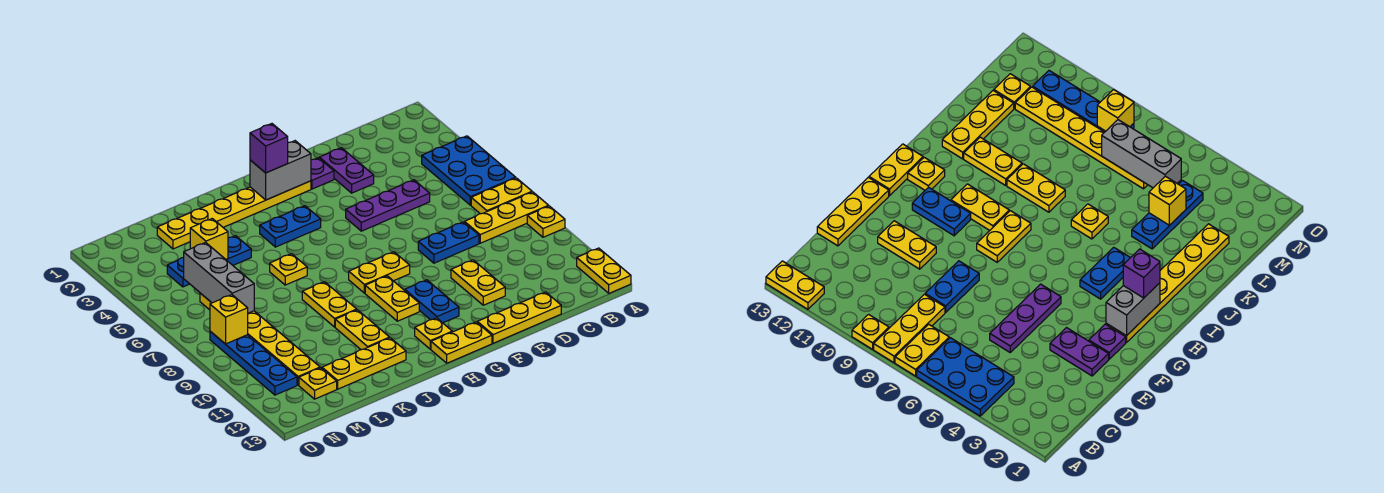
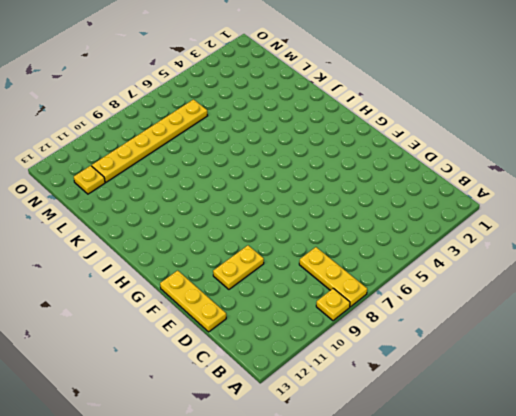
none -> blue plate A4:B6 level 1
none -> yellow plate A7:B7 level 1
none -> yellow plate A12:A13 level 1
none -> purple plate D5:F5 level 1

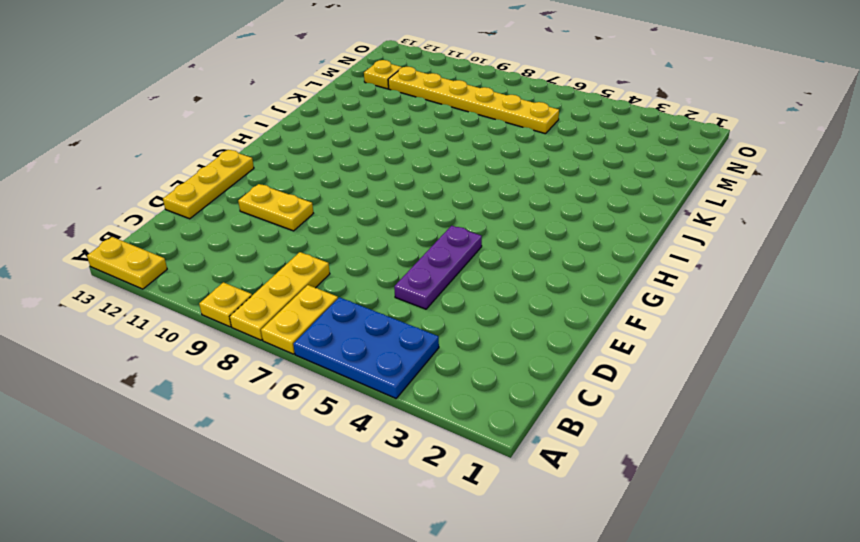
none -> blue plate D8:E8 level 1
none -> purple plate E2:E3 level 1
none -> purple plate F2 level 1
none -> yellow plate G2:L2 level 1

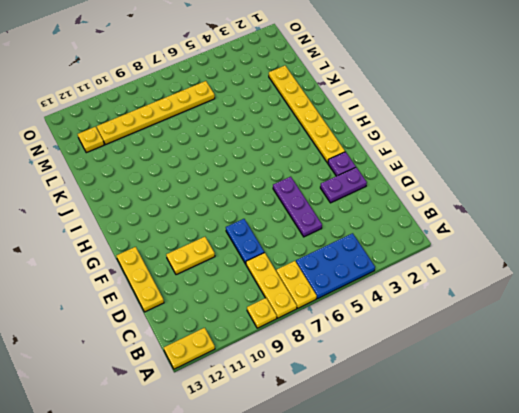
none -> yellow plate G8:H8 level 1
none -> blue plate G10:G11 level 1
none -> yellow plate G13:H13 level 1
none -> blue plate H4:I4 level 1

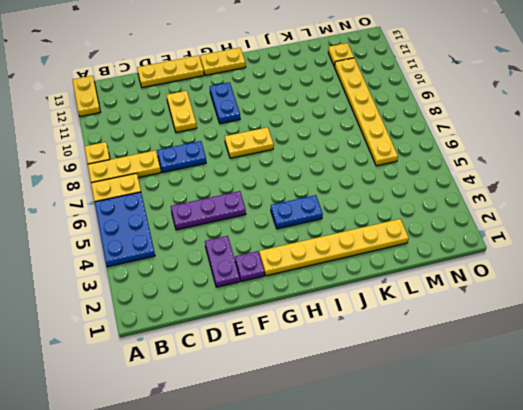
none -> yellow plate H9:H10 level 1
none -> yellow plate H12 level 1
none -> yellow plate J6 level 1
none -> yellow plate J8:J9 level 1

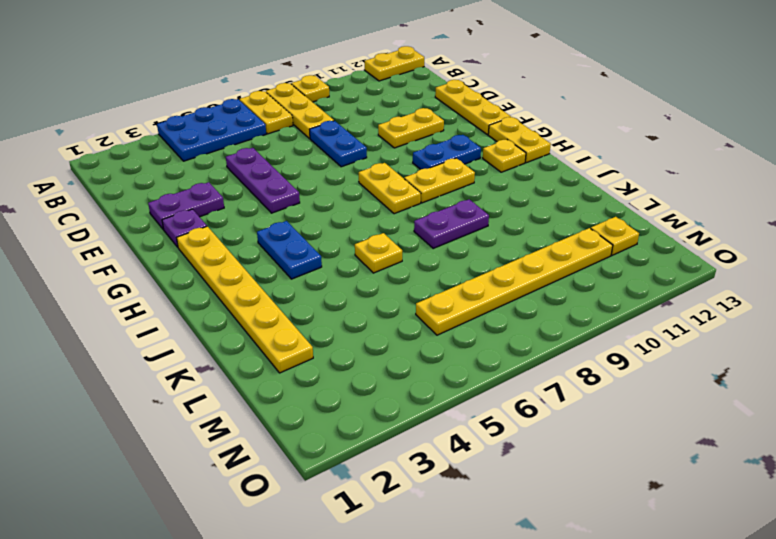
purple plate J8:J9 level 1 -> yellow plate J8:J9 level 1
none -> yellow plate J10:J11 level 1
none -> yellow plate J12:L12 level 1
none -> blue plate K4:M4 level 1
none -> blue plate N8:N11 level 1

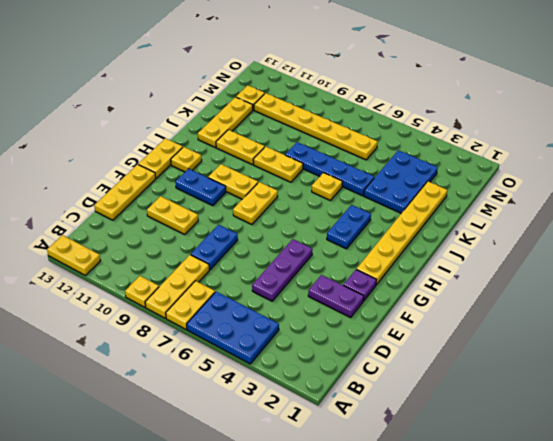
blue plate K3:M4 level 1 -> blue plate K4:M4 level 1
blue plate K5:K8 level 1 -> blue plate N8:N11 level 1
none -> grey brick G2:H2 level 2
none -> yellow brick L4 level 2
none -> grey brick M5:M7 level 2
none -> yellow brick N8 level 2

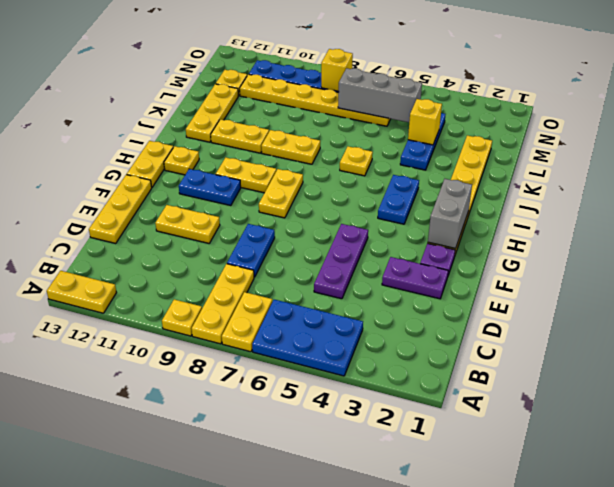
none -> purple brick H2 level 3

